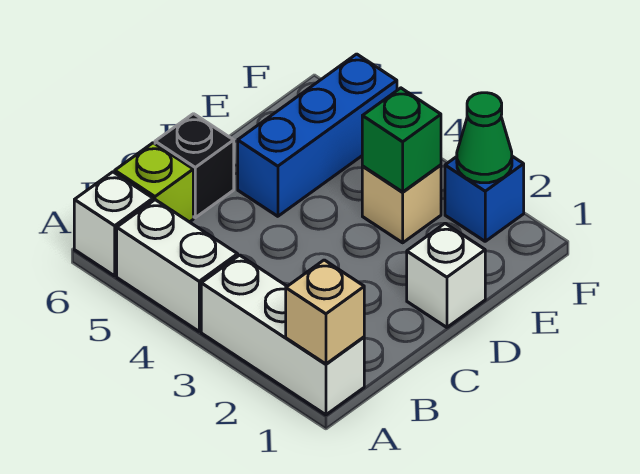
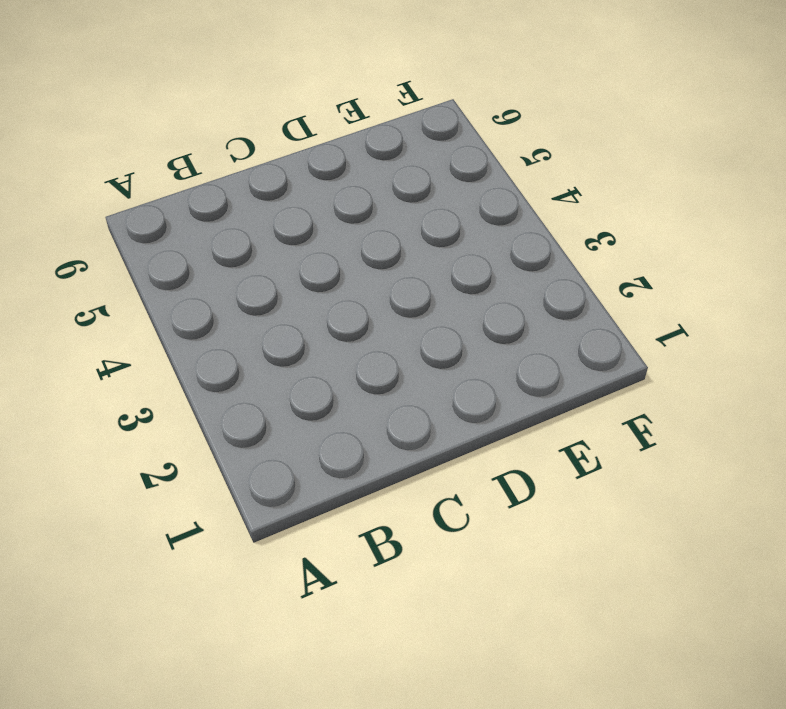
none -> white brick A1:A3 level 1
none -> white brick A4:A5 level 1
none -> white brick A6 level 1

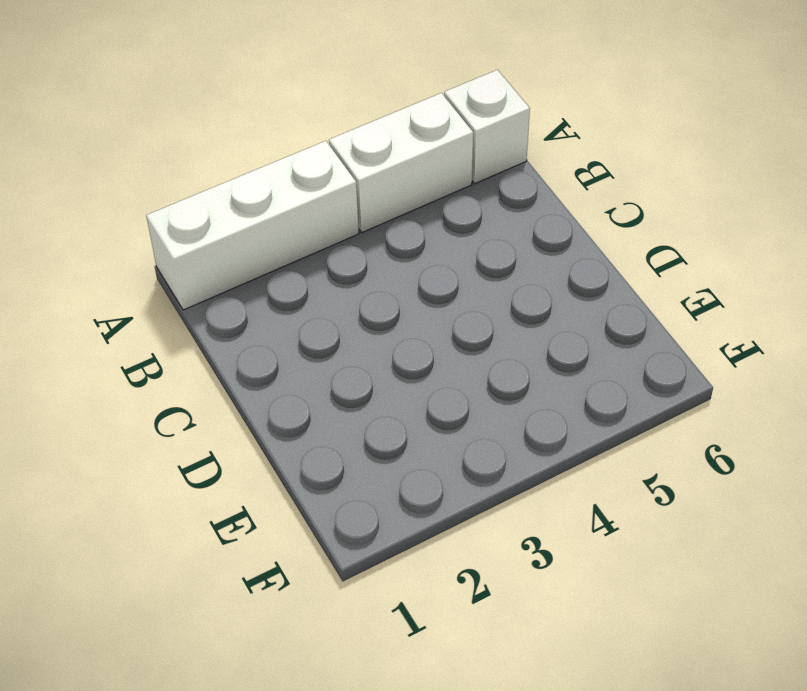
none -> lime brick B6 level 1
none -> black brick C6 level 1
none -> white brick D1 level 1

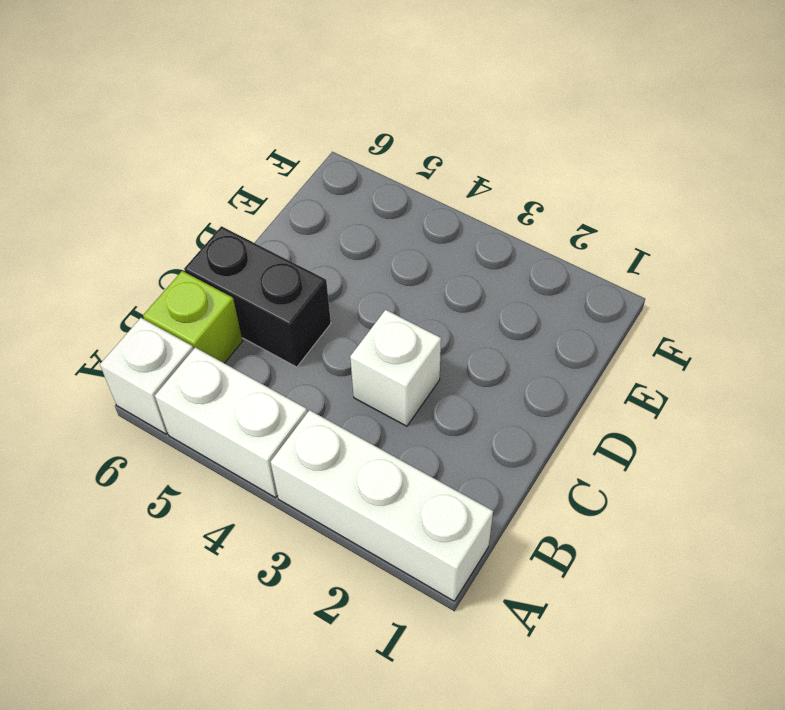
white brick C3 level 1 -> white brick D1 level 1
black brick C5:C6 level 1 -> black brick C6 level 1
none -> blue brick D5:F5 level 1
none -> tan brick E3 level 1
none -> blue brick F2 level 1

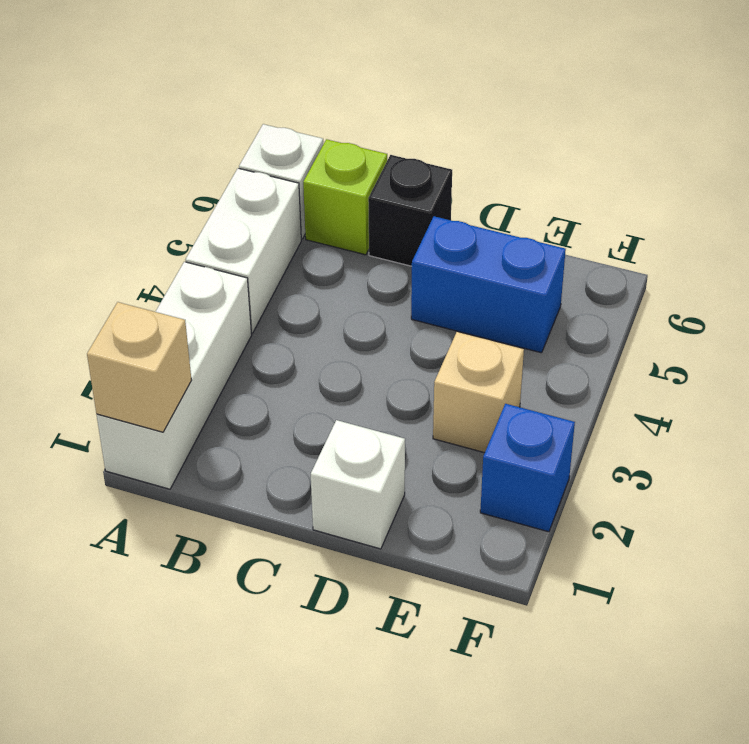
blue brick D5:E5 level 1 -> blue brick D5:F5 level 1
none -> green brick E3 level 2
none -> green cone F2 level 2

